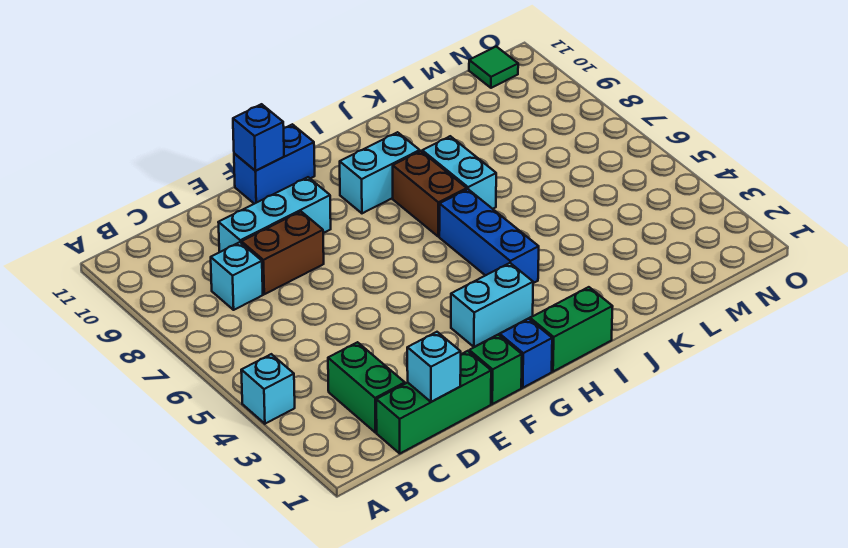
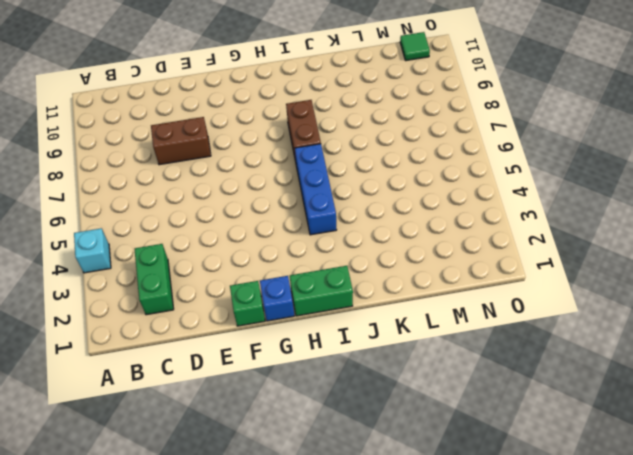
none -> green brick C1:E1 level 1
none -> cyan brick C8 level 1
none -> cyan brick D9:F9 level 1

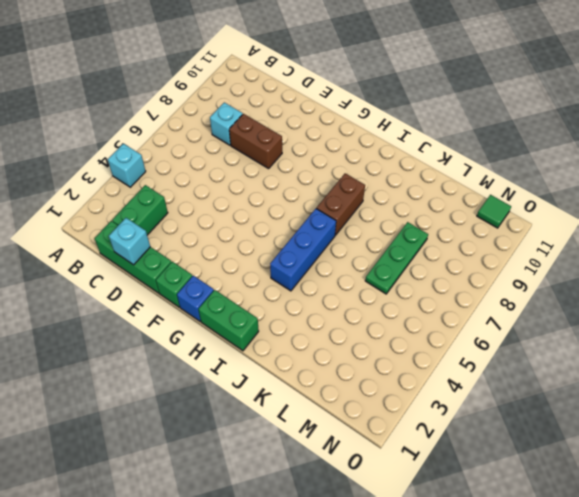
green plate L6:L8 level 1 -> none
none -> cyan brick D9:F9 level 1
none -> blue brick F11:G11 level 1
none -> cyan brick G3:H3 level 1

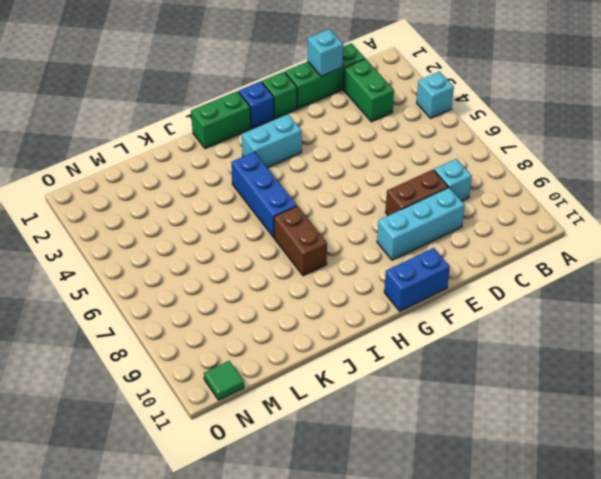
none -> cyan brick H9:I9 level 1
none -> cyan brick J7:J8 level 1
none -> blue brick F11 level 2

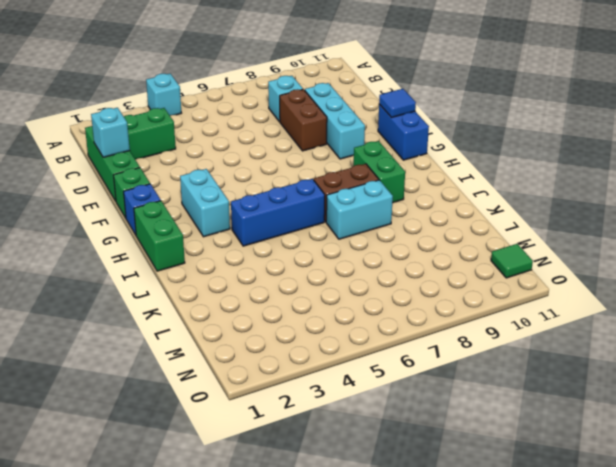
blue tile F11 level 2 -> blue brick F11 level 2
green brick H9:I9 level 1 -> cyan brick H9:I9 level 1

